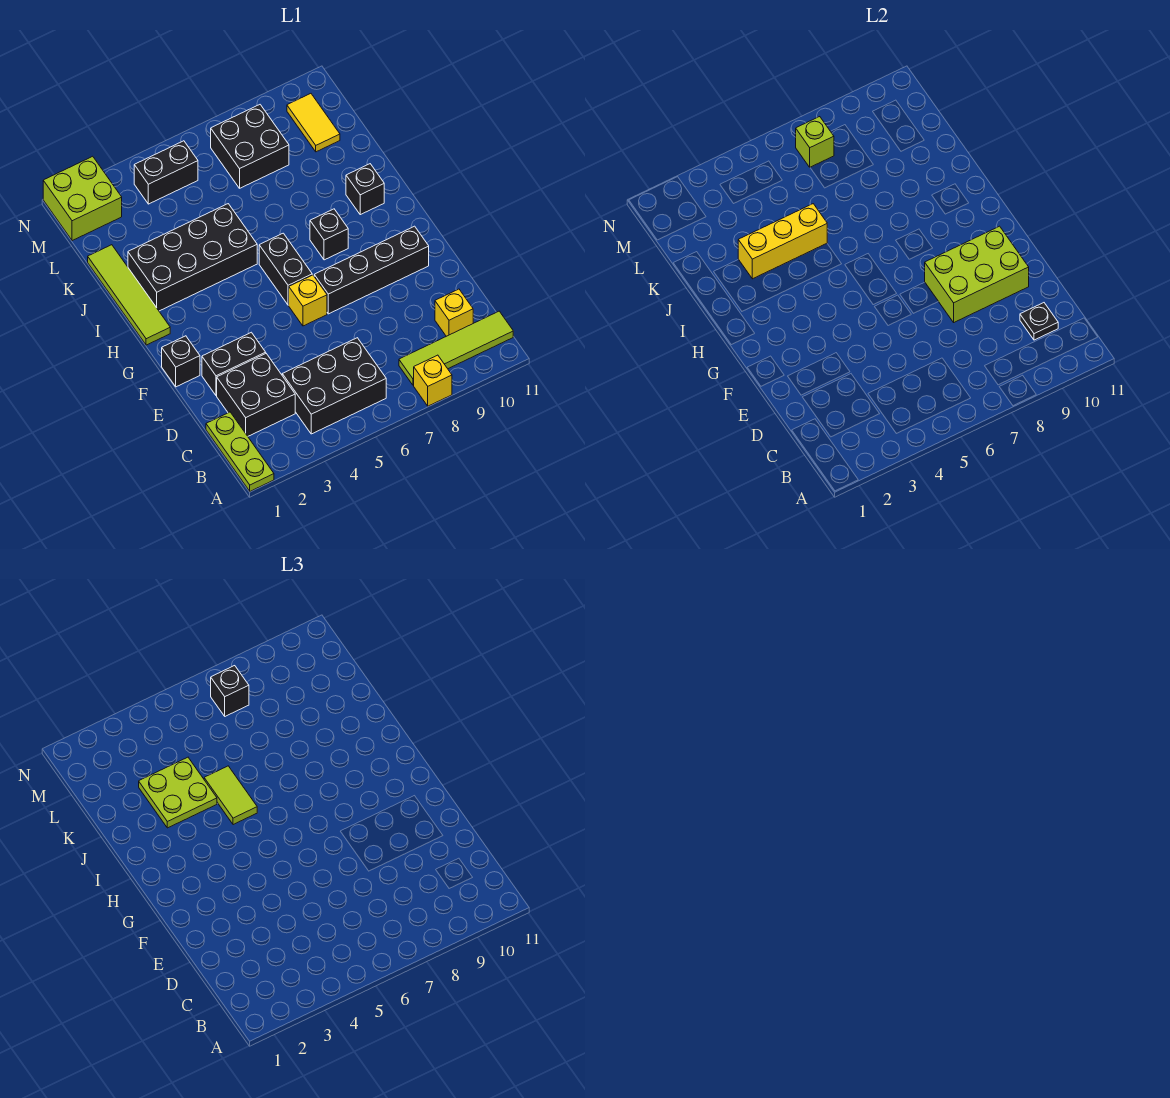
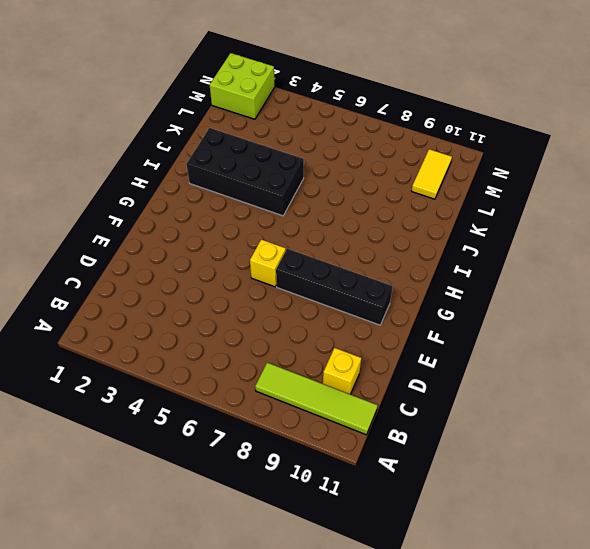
none -> lime plate A1:C1 level 1
none -> yellow brick A8 level 1
none -> black brick B4:C6 level 1

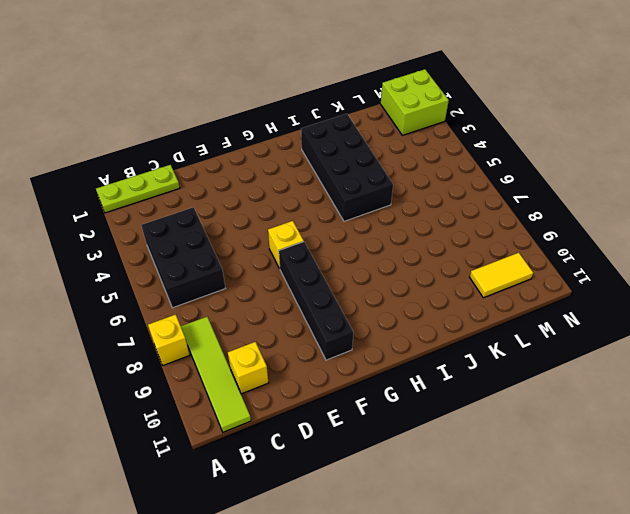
none -> black brick C2:D3 level 1
none -> black brick E2:E3 level 1
none -> black brick F1 level 1

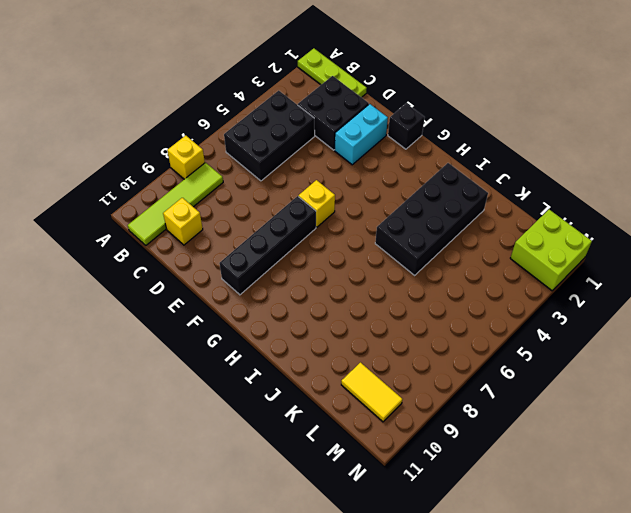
cyan brick E2:E3 level 1 -> black brick E2:E3 level 1
none -> black brick G6:H6 level 1
none -> lime tile H1:K1 level 1
none -> black brick H8 level 1

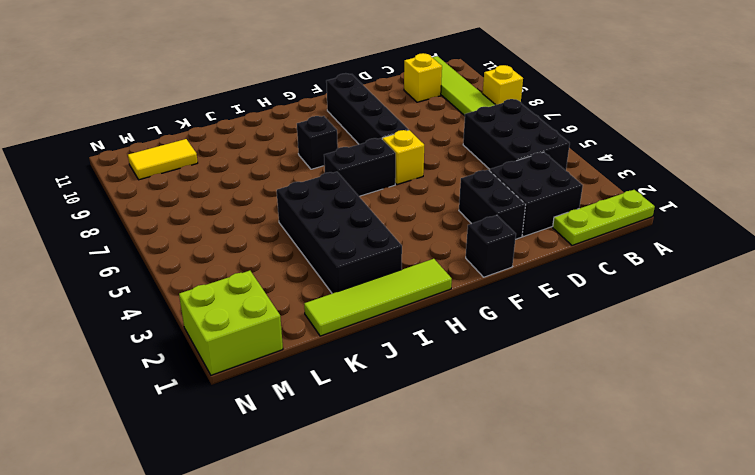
none -> black brick I10 level 1
none -> black brick L7:M8 level 1
none -> black brick M4:M5 level 1

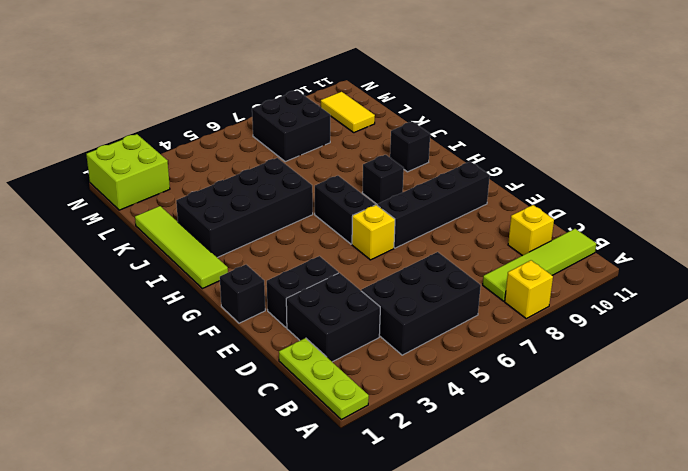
none -> black brick M4:M5 level 1
none -> black plate C10 level 2
none -> lime brick E8:F10 level 2

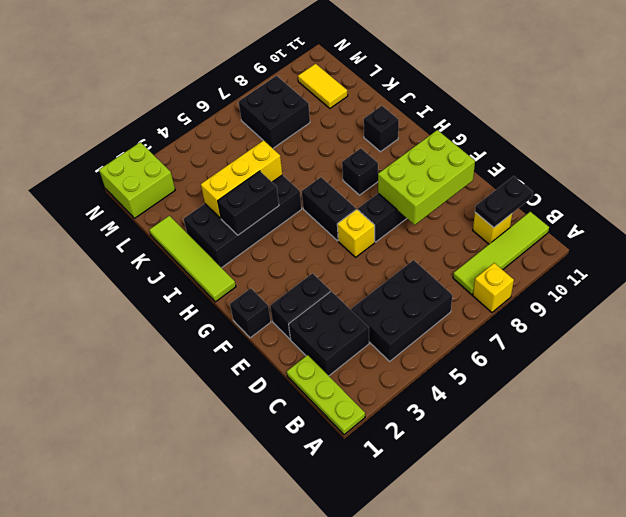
black plate C10:C11 level 2 -> black plate C10 level 2
black brick I3:I4 level 2 -> black brick M4:M5 level 1
none -> lime brick M7 level 2
none -> lime tile I5:J5 level 3
none -> lime plate J3:K4 level 3

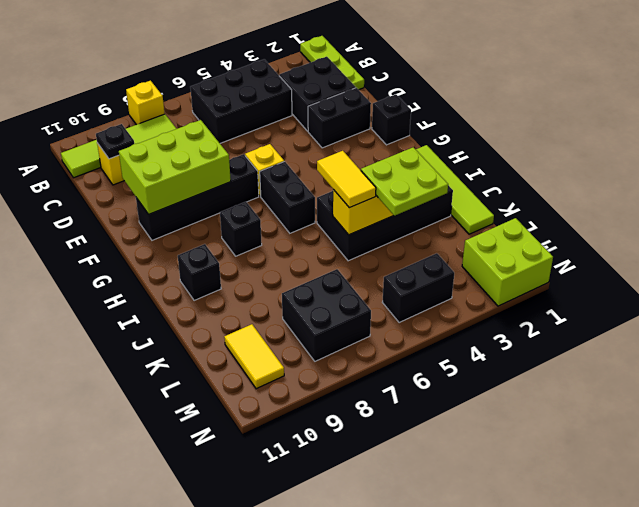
yellow tile I5:J5 level 3 -> lime tile I5:J5 level 3
none -> lime brick M7 level 2
none -> black brick M7 level 3

